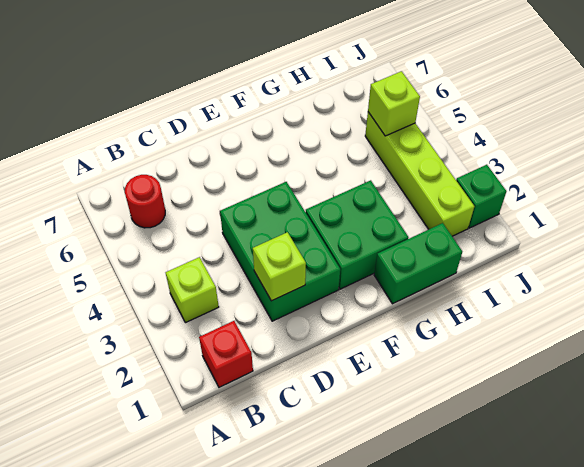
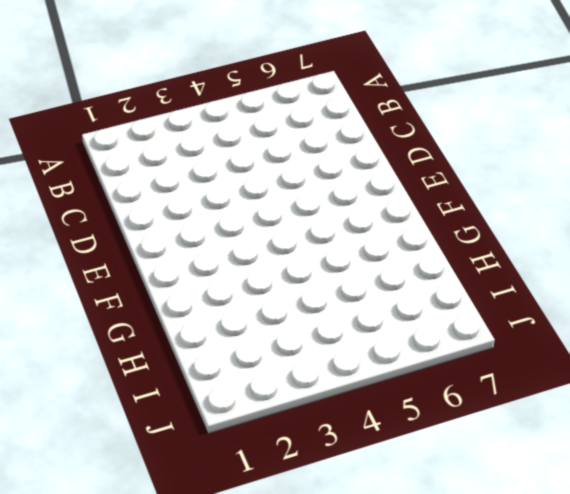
none -> red brick B1 level 1
none -> lime brick B3 level 1

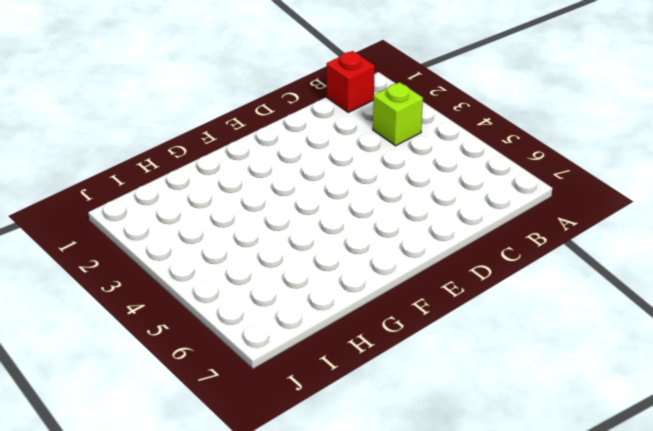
none -> red round brick B6 level 1
none -> green brick D2:E4 level 1

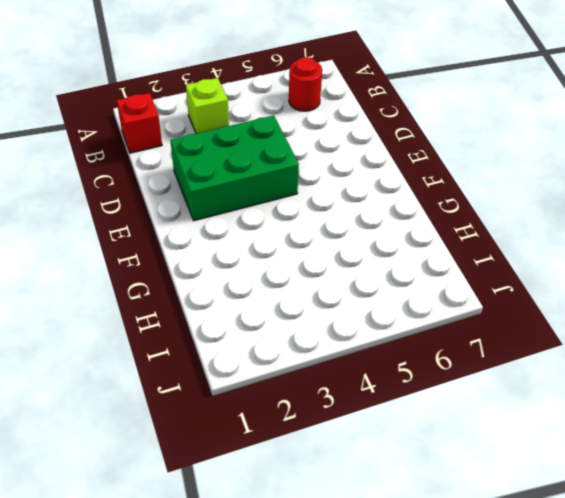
none -> green brick F2:G3 level 1
none -> green brick G1:H1 level 1

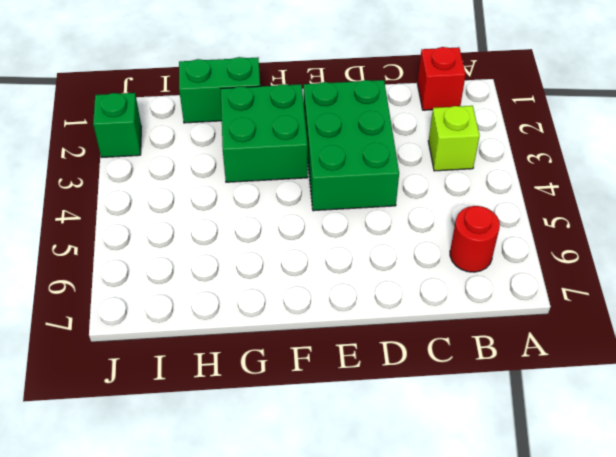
none -> lime brick I2:I5 level 1
none -> lime brick D2 level 2

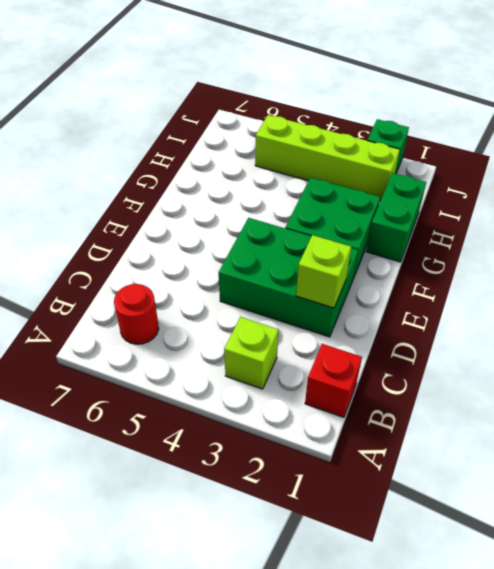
none -> lime brick I5 level 2

